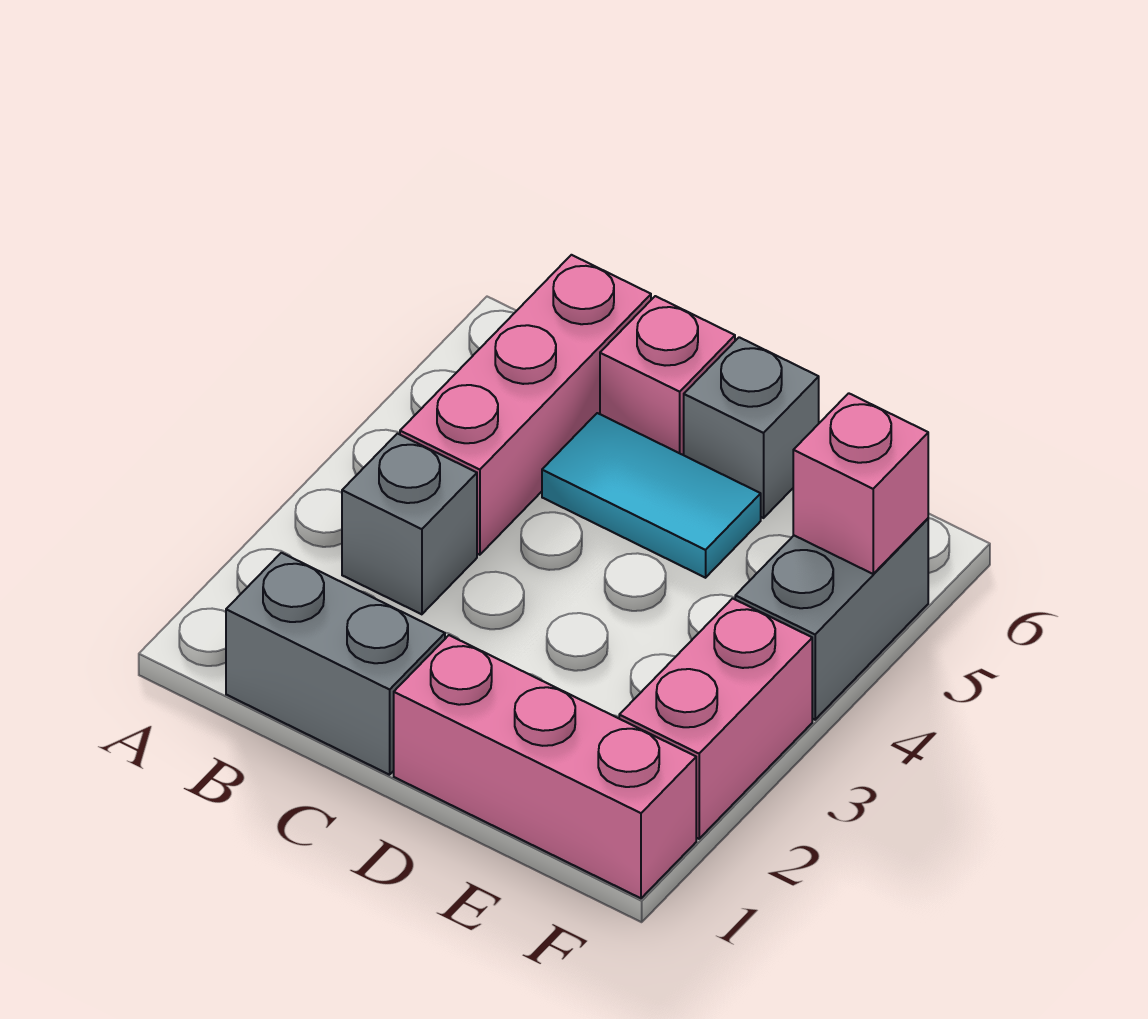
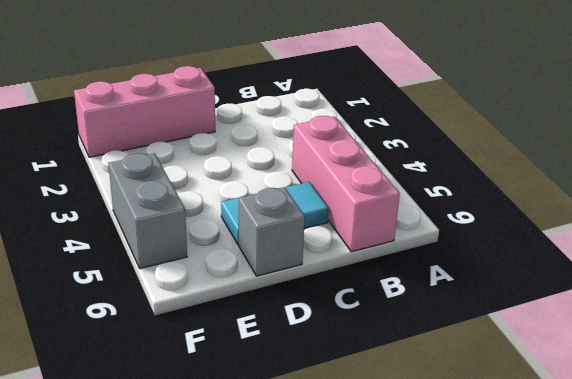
none -> grey brick B1:C1 level 1
none -> grey brick B3 level 1

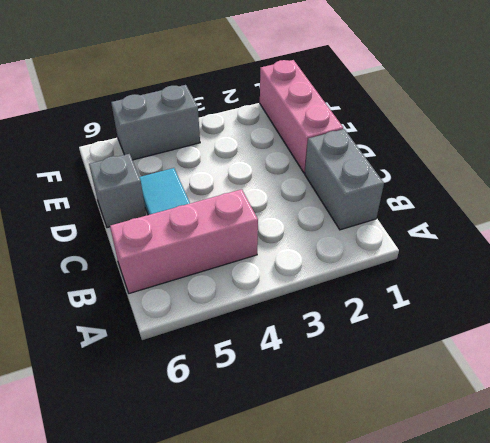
none -> grey brick B3 level 1
none -> pink brick C6 level 1

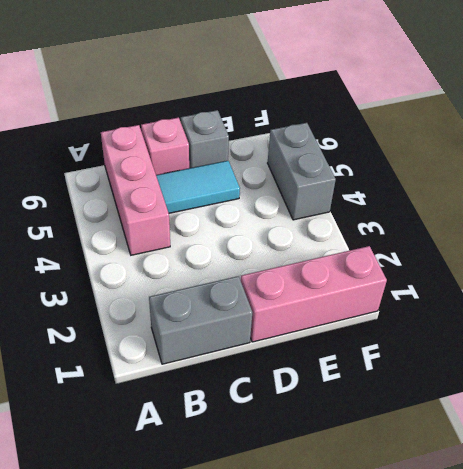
none -> grey brick B3 level 1
none -> pink brick F2:F3 level 1

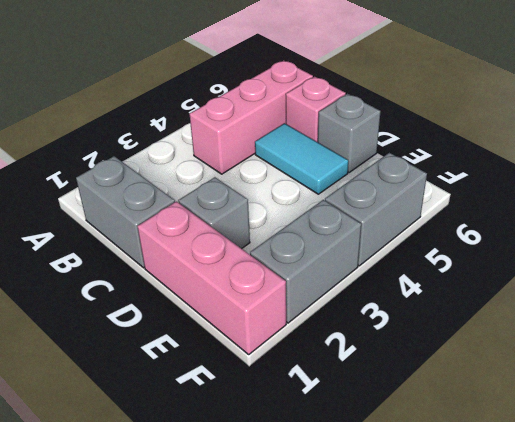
grey brick D2 level 1 -> grey brick B3 level 1
grey brick F2:F3 level 1 -> pink brick F2:F3 level 1
none -> pink brick F5 level 2

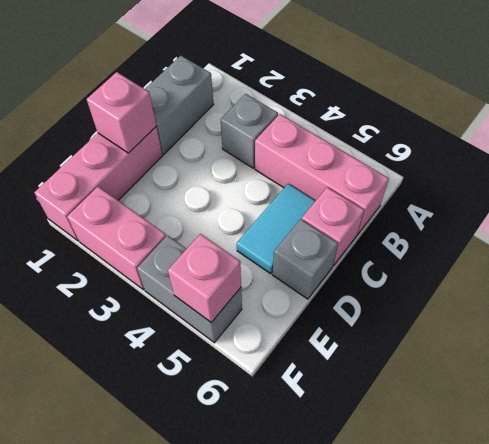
pink brick D1 level 2 -> none

